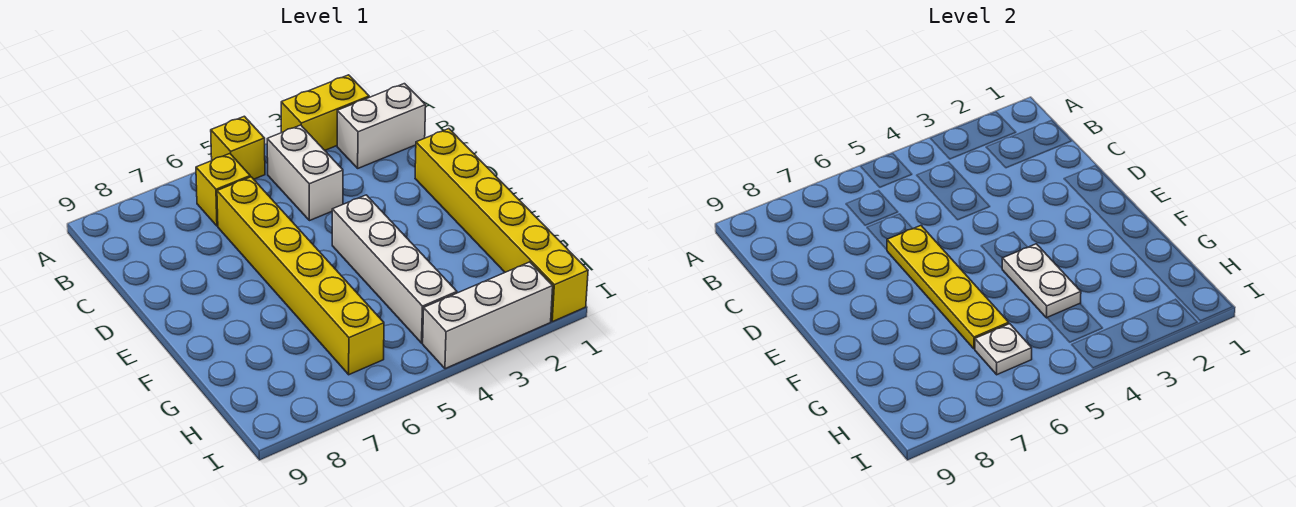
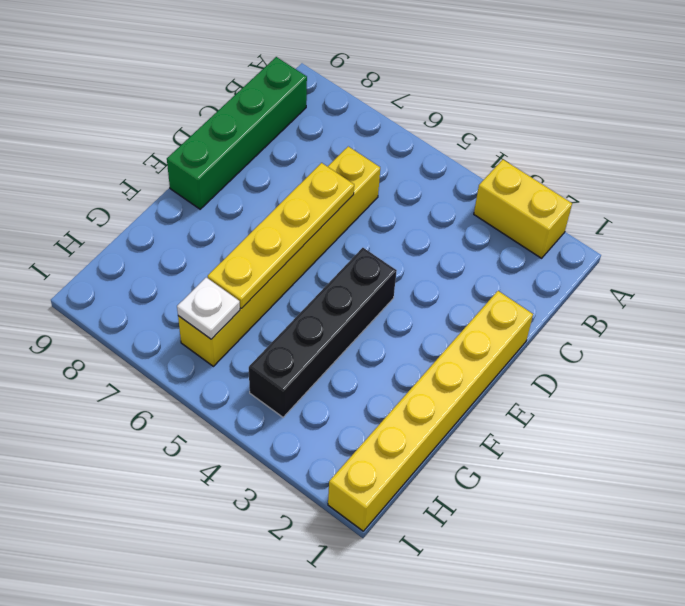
green brick B9:E9 level 1 -> none
black brick E4:H4 level 1 -> white brick E4:H4 level 1
none -> yellow brick A5 level 1
none -> white brick B1:B2 level 1
none -> white brick B4:C4 level 1

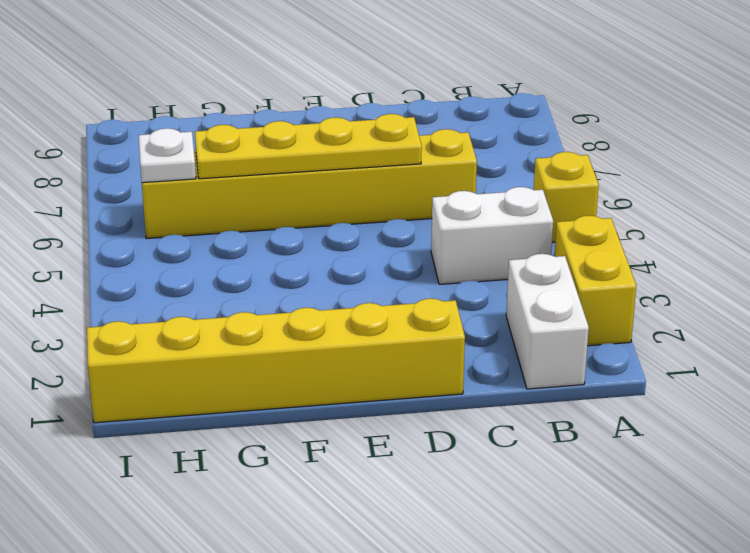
none -> yellow brick B6 level 1
none -> white brick E4:H4 level 1
none -> white brick I2:I4 level 1

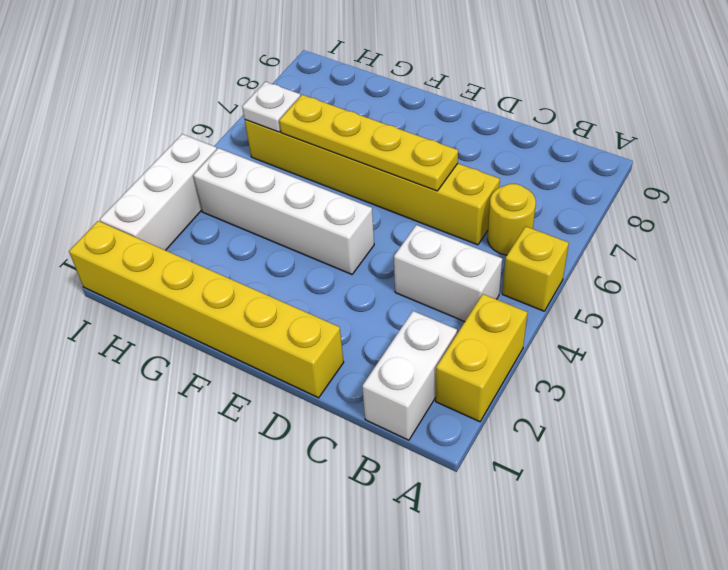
yellow round brick B6 level 1 -> yellow brick B6 level 1
none -> white plate F4:G4 level 2

